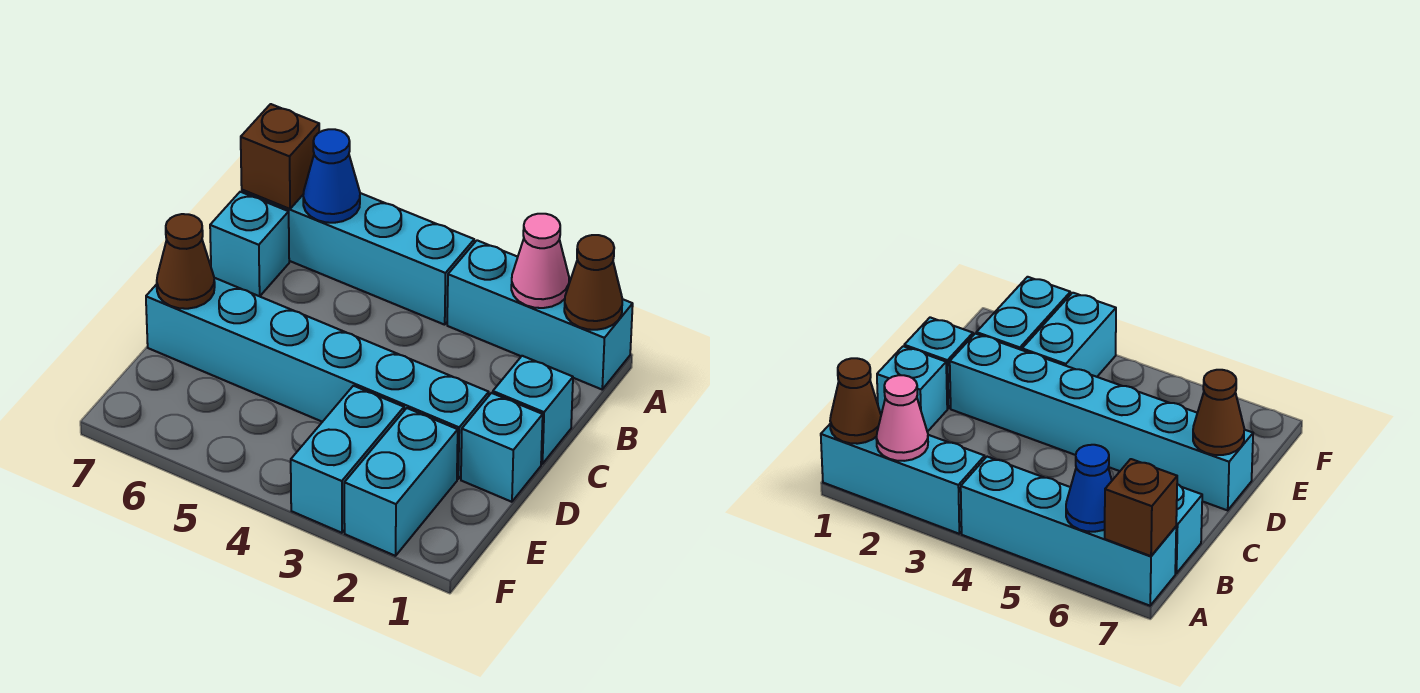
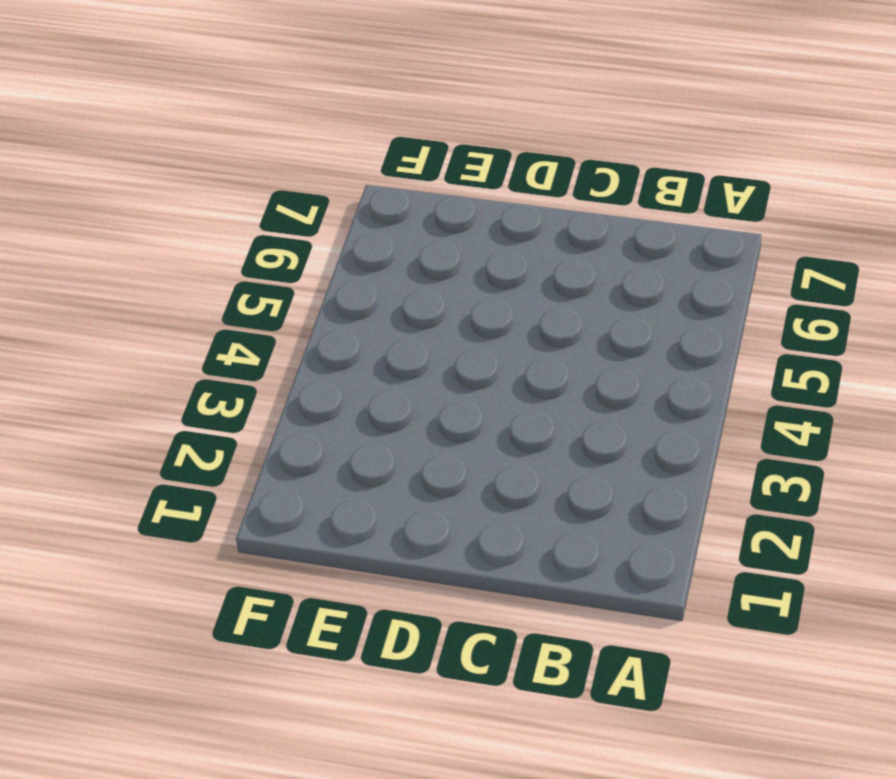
none -> cyan brick A1:A3 level 1
none -> cyan brick A4:A7 level 1
none -> cyan brick B7 level 1

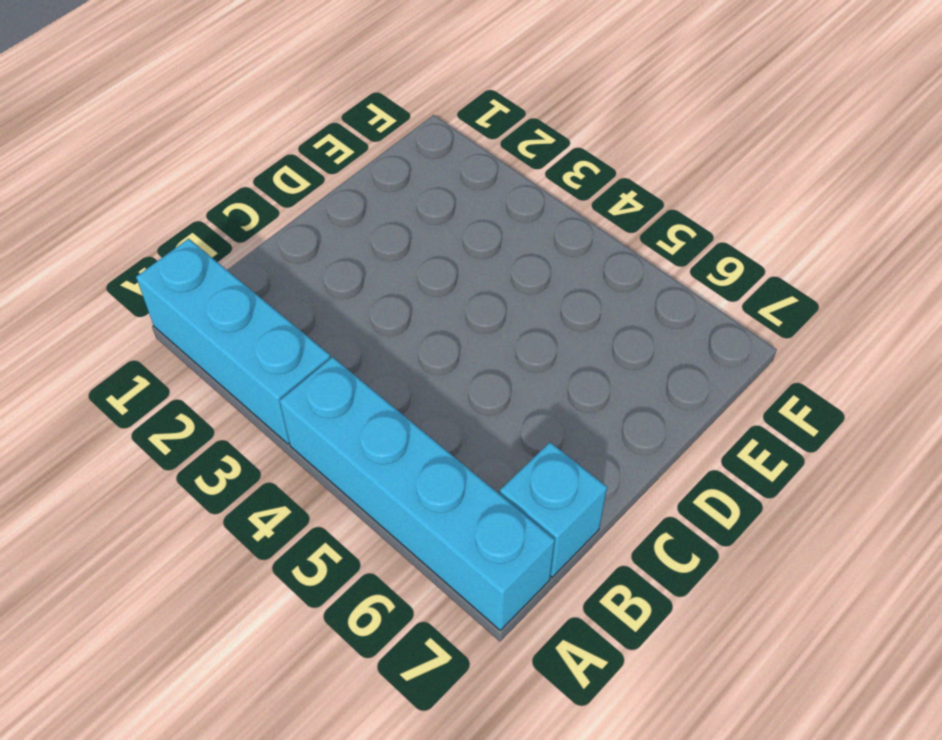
none -> cyan brick C1 level 1
none -> cyan brick D1 level 1
none -> cyan brick D2:D7 level 1

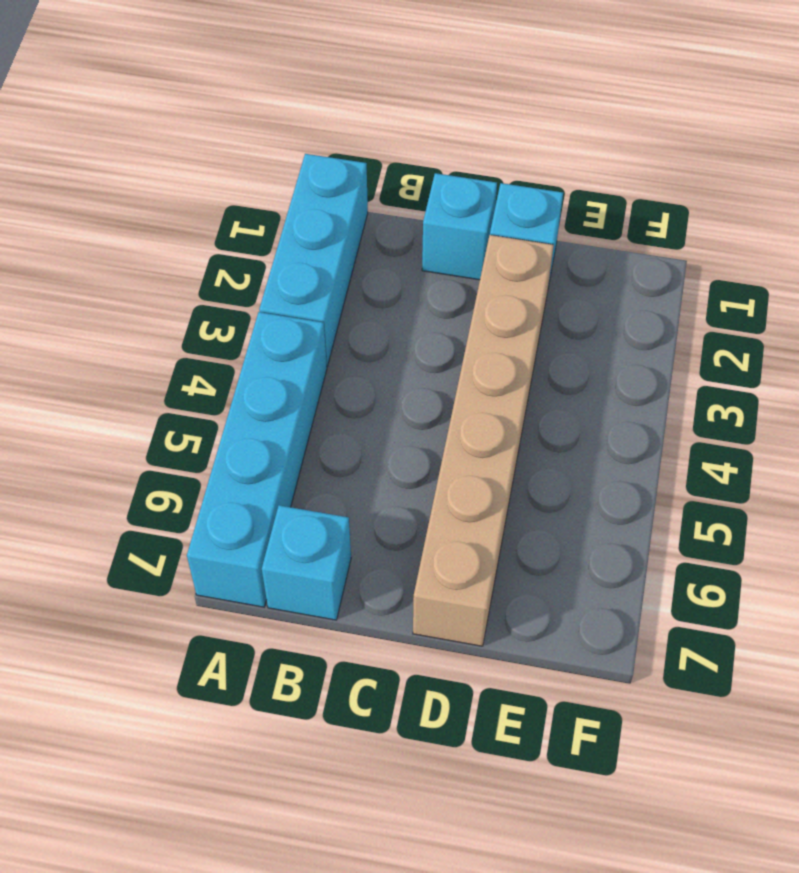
tan brick D2:D7 level 1 -> cyan brick D2:D7 level 1
none -> cyan brick E2:F2 level 1
none -> cyan brick E3:F3 level 1
none -> brown cone A1 level 2

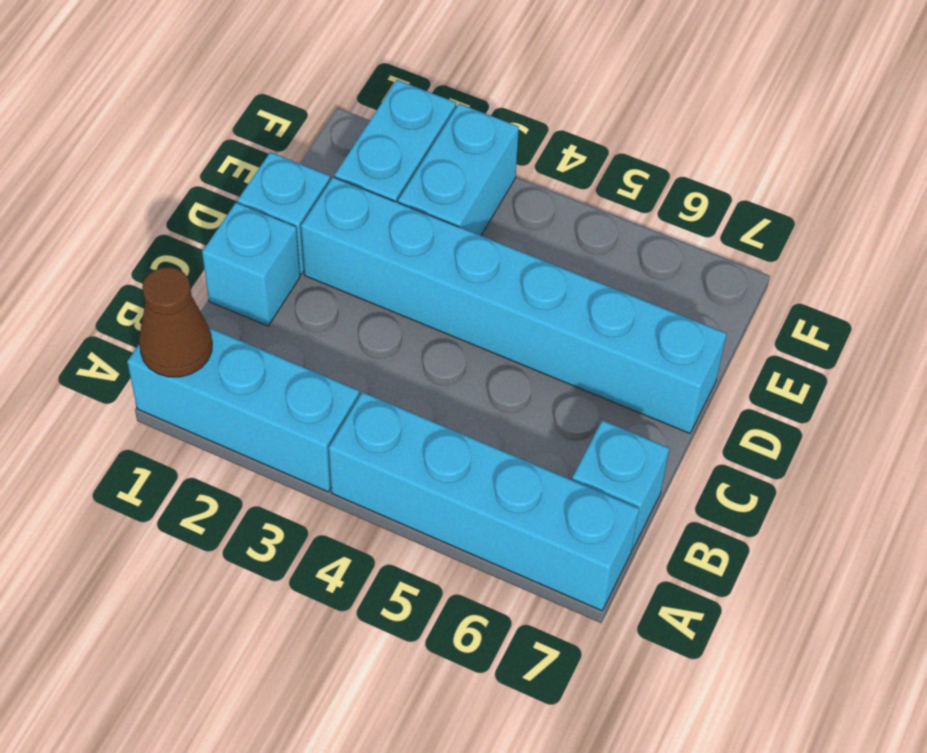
none -> pink cone A2 level 2
none -> blue cone A6 level 2
none -> brown brick A7 level 2

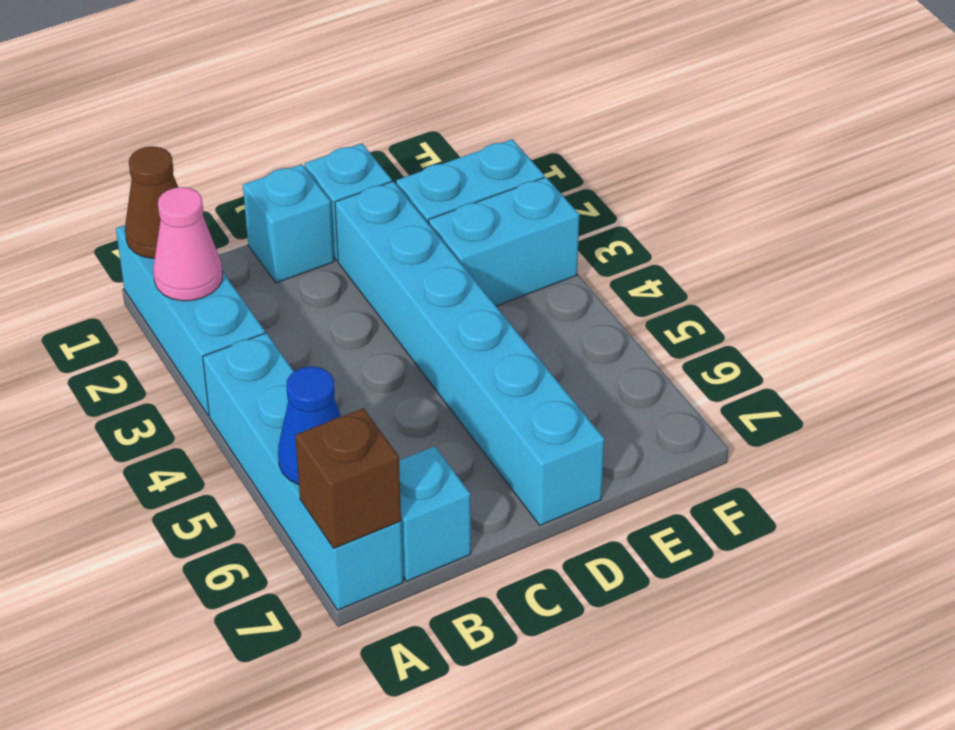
none -> brown cone D7 level 2

